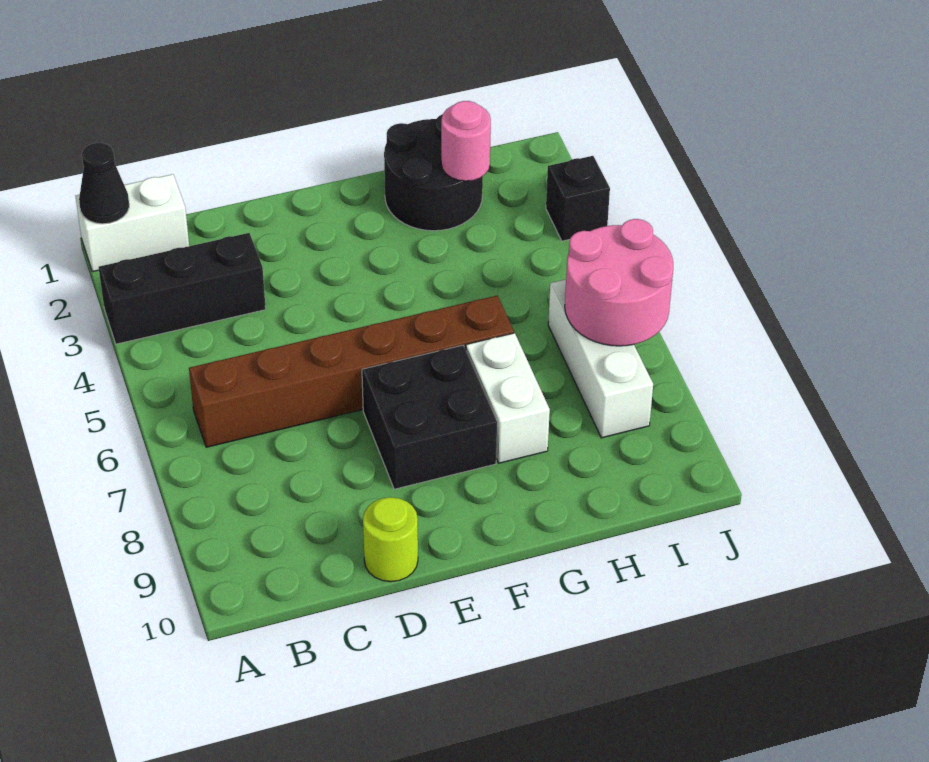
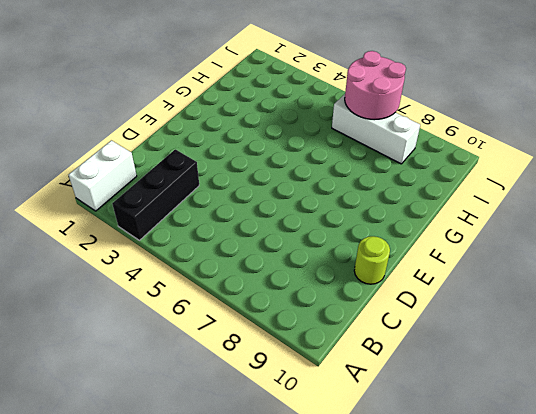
none -> brown brick B6:G6 level 1
none -> black brick E7:F8 level 1
none -> black round brick G1:H2 level 1

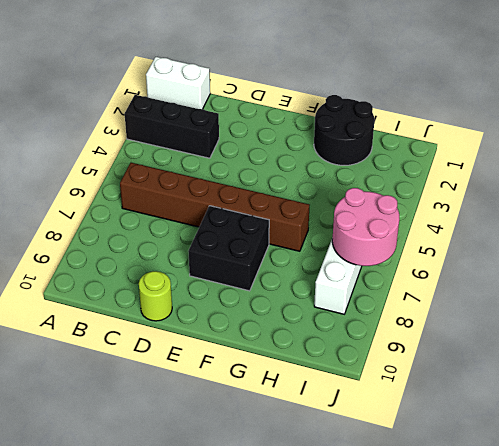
none -> white brick G7:G8 level 1
none -> black brick J3 level 1
none -> black cone A1 level 2

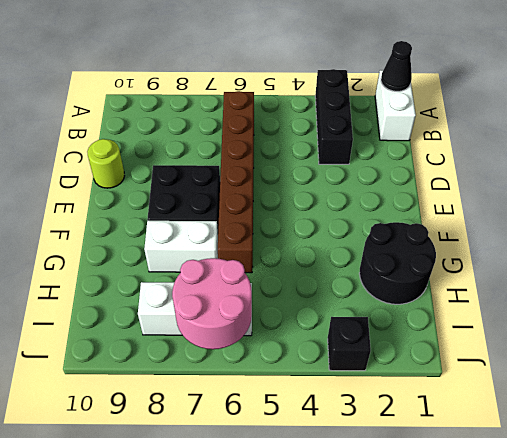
none -> pink round brick H2 level 2

